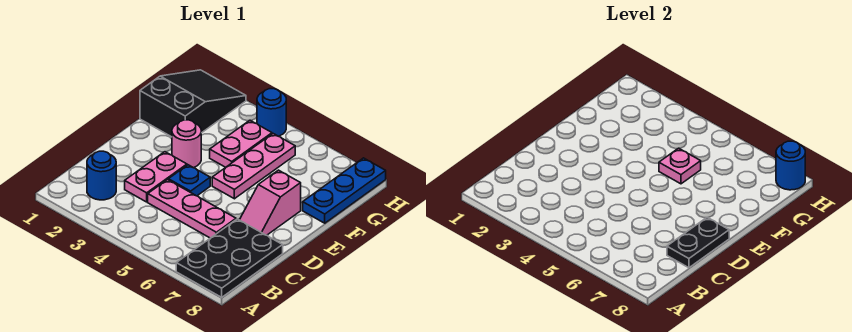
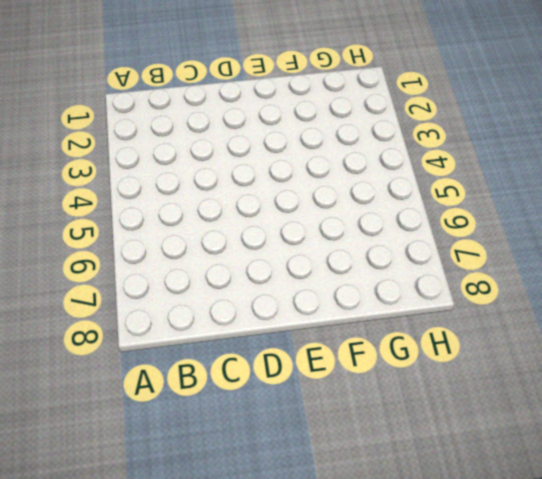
none -> black plate A7:C8 level 1
none -> blue round brick B2 level 1
none -> pink plate C3:D3 level 1

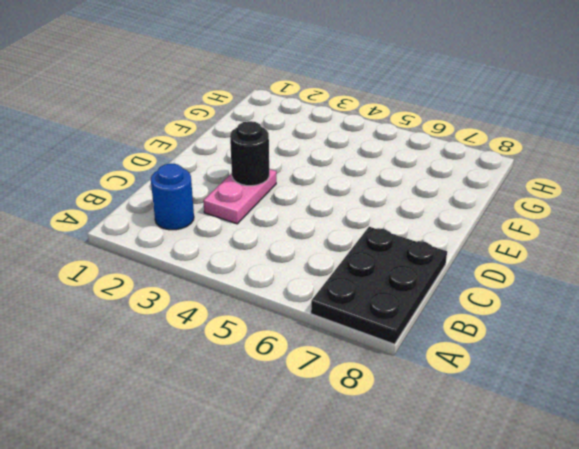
black round brick D3 level 2 -> none
none -> pink plate C4:C6 level 1
none -> blue plate D4 level 1
none -> pink slope D7:E7 level 1 top E

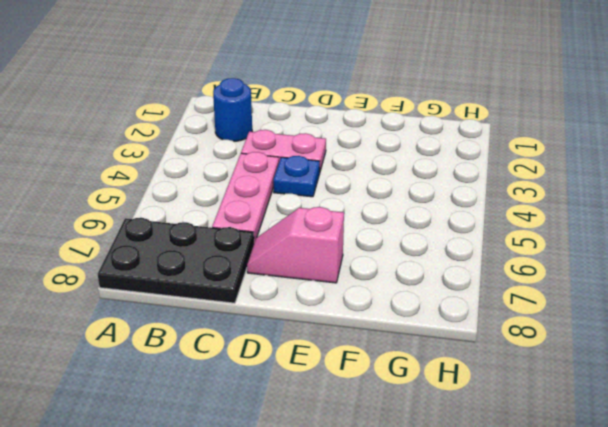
none -> pink round brick E3 level 1
none -> pink plate E5:G5 level 1
none -> black slope F1:H2 level 1 top F

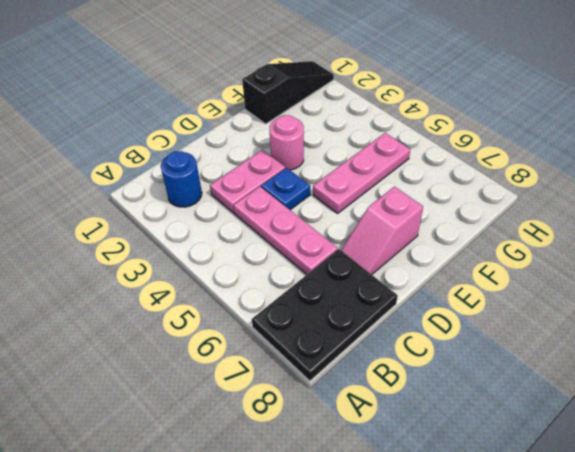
black slope F1:H1 level 1 top F -> black slope F1:H2 level 1 top F
none -> pink plate F4:G4 level 1
none -> blue plate F8:H8 level 1
none -> blue round brick H4 level 1

